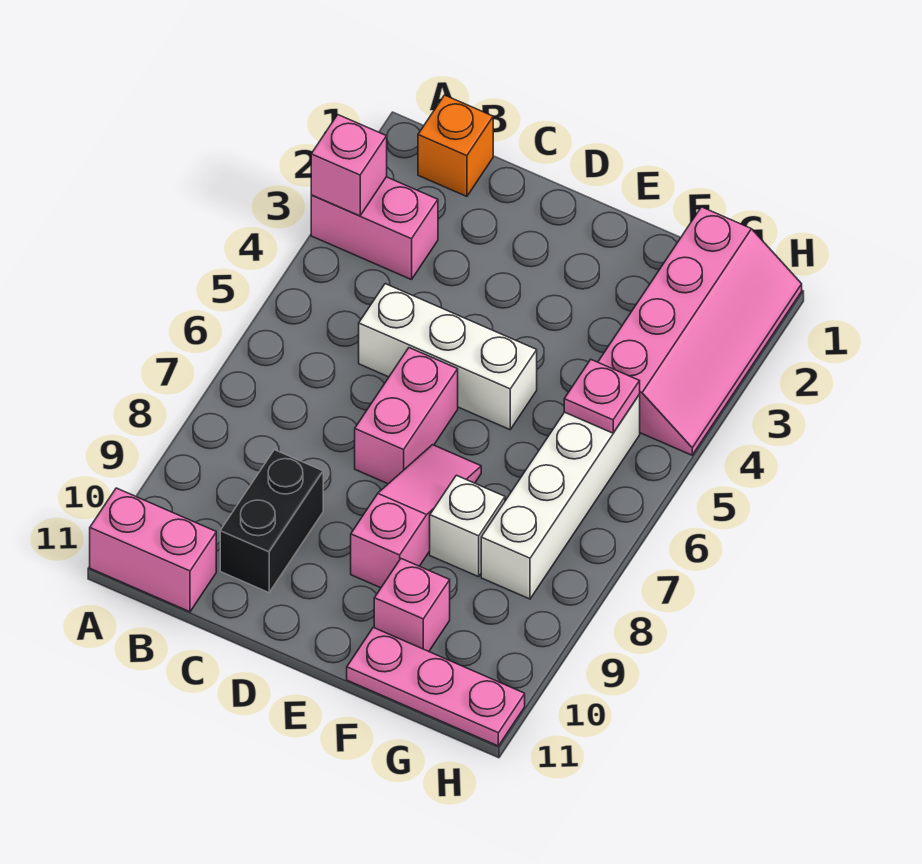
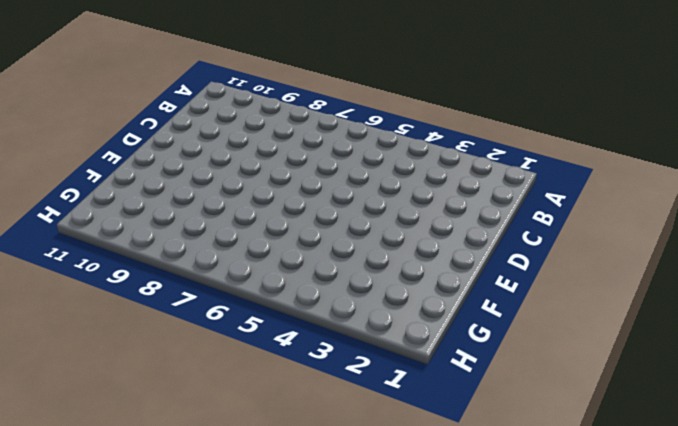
none -> pink brick A3:B3 level 1
none -> pink brick A11:B11 level 1
none -> orange brick B1 level 1

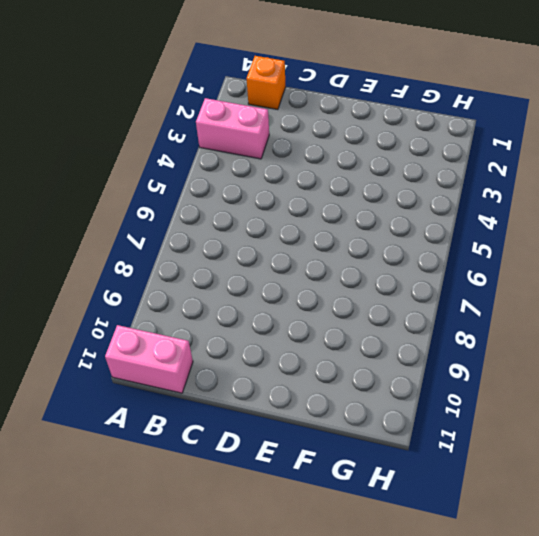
none -> white brick C5:E5 level 1
none -> black brick C9:C10 level 1
none -> pink brick D6:D7 level 1

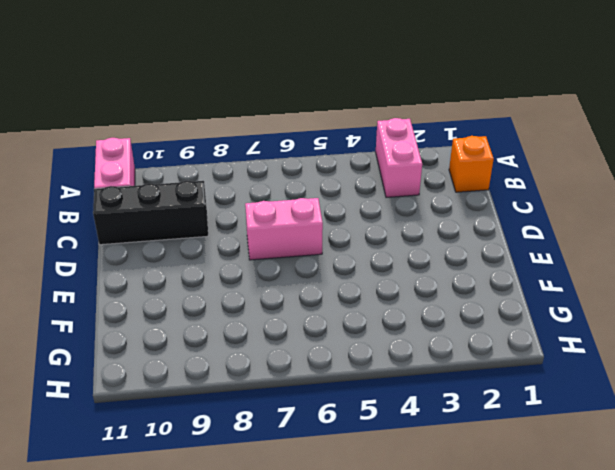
black brick C9:C11 level 1 -> black brick C9:C10 level 1
none -> white brick C5:E5 level 1
none -> pink slope E7:E9 level 1 top 9
none -> white brick F8 level 1

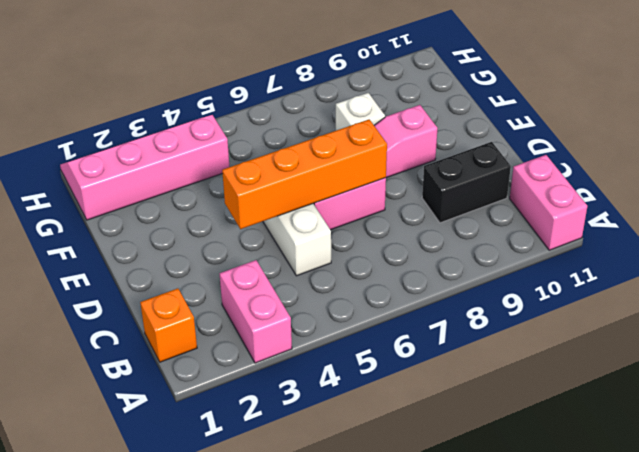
orange brick D4:D7 level 2 -> none
none -> pink brick F10 level 1
none -> pink plate F11:H11 level 1
none -> white brick G5:G8 level 1

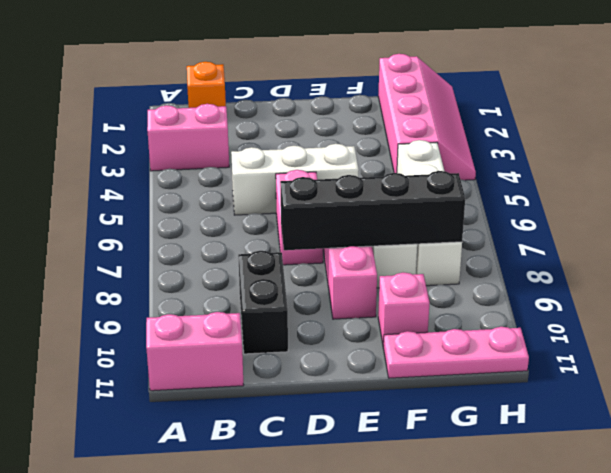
black brick D8:G8 level 2 -> none
none -> pink brick A3 level 2
none -> pink plate G5 level 2

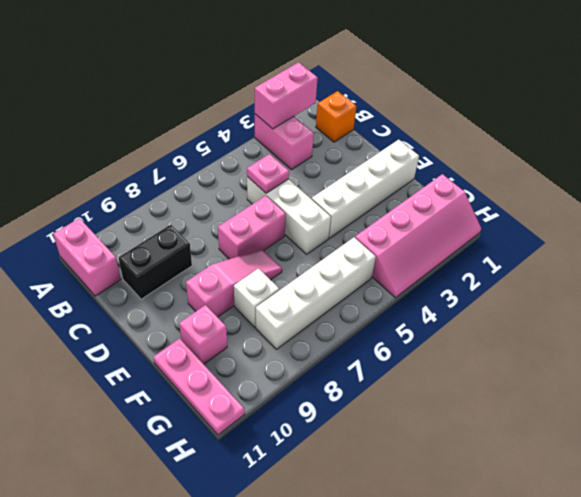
pink brick A2:A3 level 2 -> pink brick A3 level 2
pink plate C5 level 2 -> pink plate G5 level 2
white brick E1:E4 level 1 -> none

